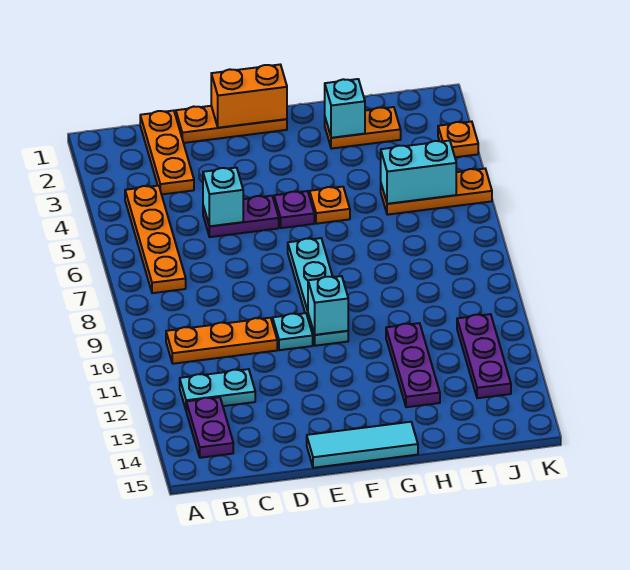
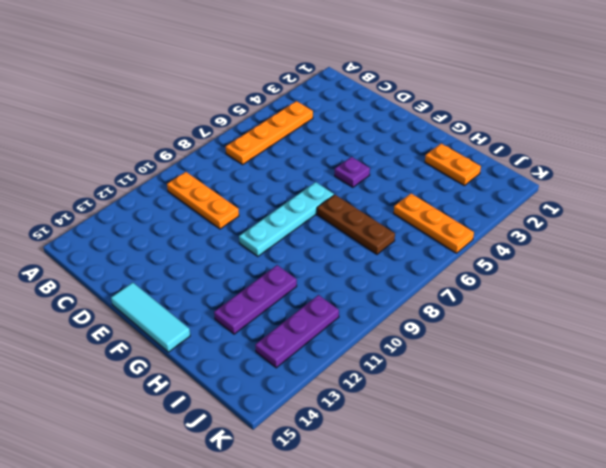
brown plate G7:I7 level 1 -> none
none -> cyan plate B12:C12 level 1
none -> purple plate B13:B14 level 1
none -> orange plate C1:C3 level 1

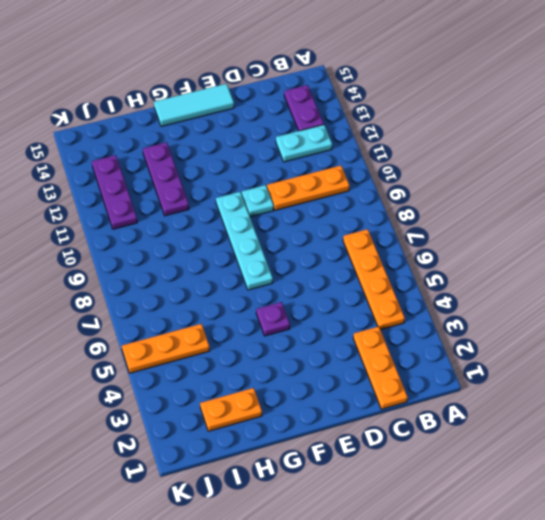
none -> orange plate D1:F1 level 1
none -> purple plate D5:E5 level 1
none -> orange plate G5 level 1

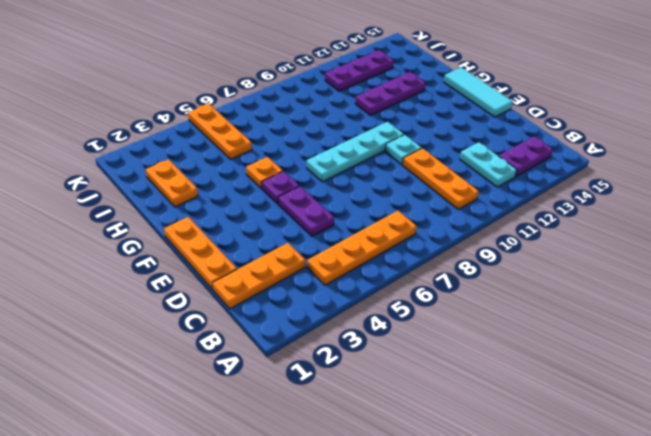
none -> orange plate K3 level 1
none -> cyan brick D5 level 2
none -> orange brick E1:F1 level 2

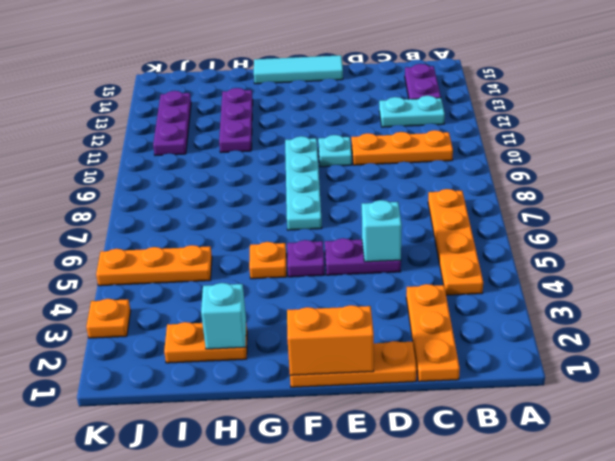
none -> cyan brick F10 level 2
none -> cyan brick I5:J5 level 2

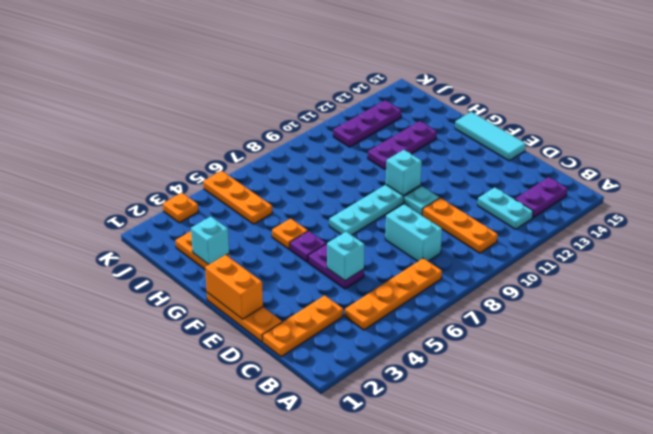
cyan brick C8:D8 level 1 -> cyan brick I5:J5 level 2

